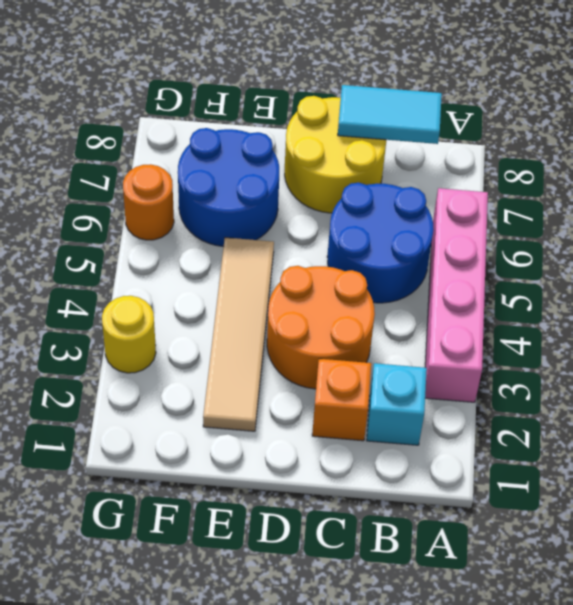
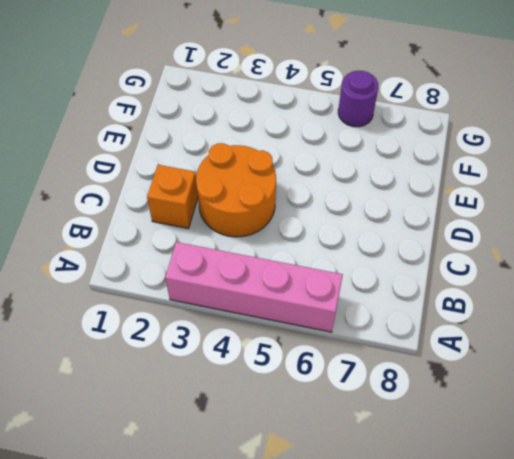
purple round brick G6 level 1 -> orange round brick G6 level 1
none -> cyan brick B2 level 1
none -> blue round brick B5:C6 level 1

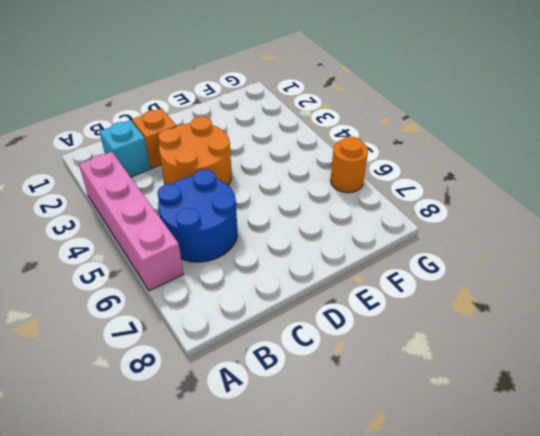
none -> yellow round brick C7:D8 level 1
none -> tan tile E2:E5 level 1

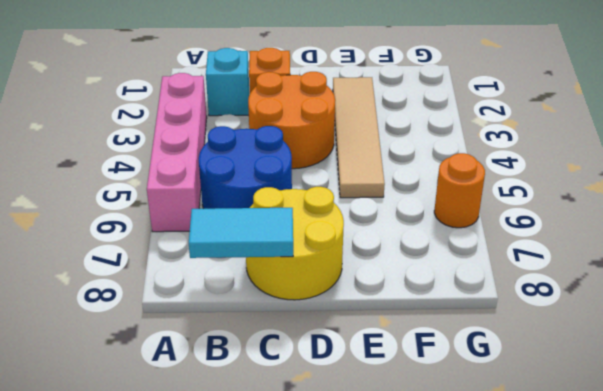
none -> blue round brick E6:F7 level 1
none -> yellow round brick G3 level 1

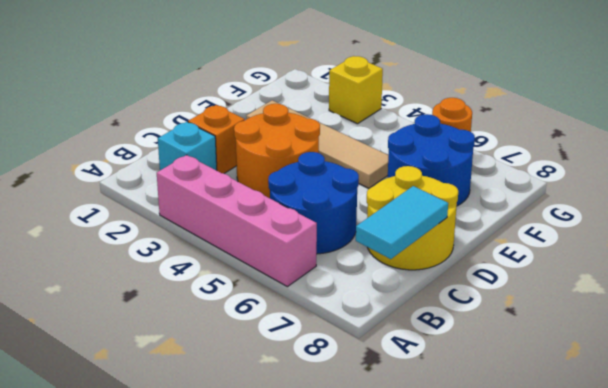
yellow brick G3 level 1 -> yellow round brick G3 level 1

